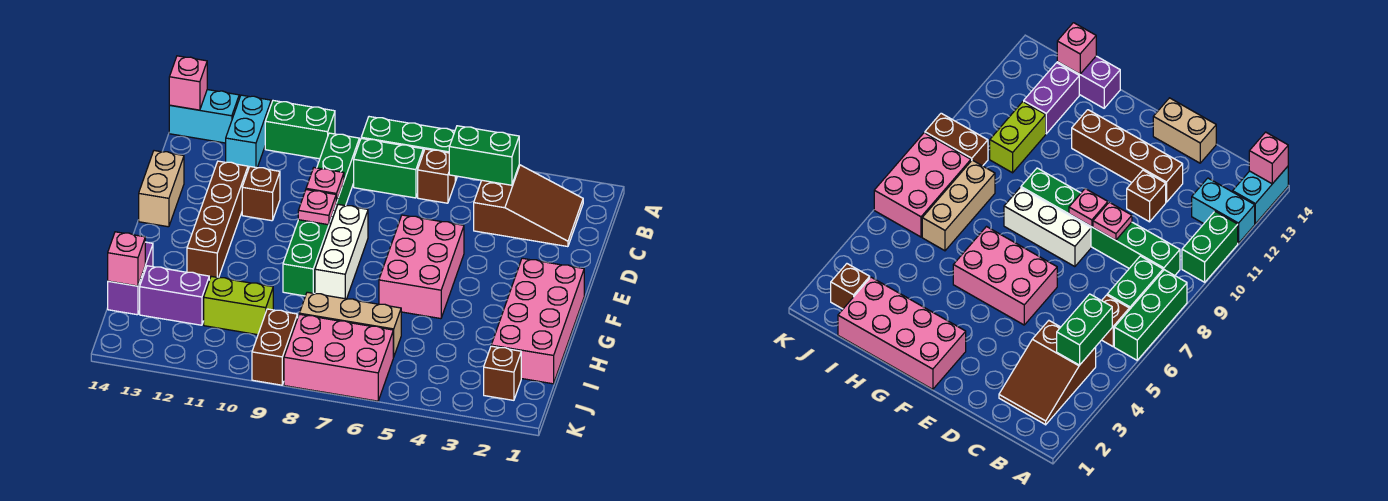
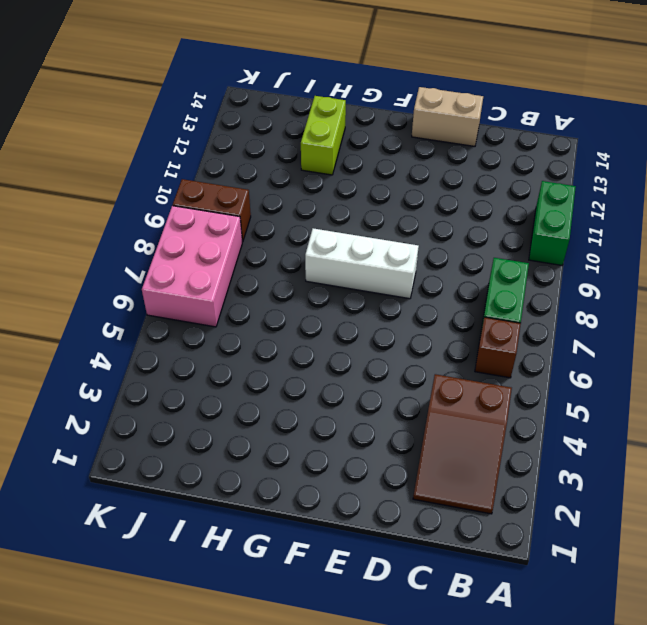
lime brick H12:H13 level 1 -> lime brick I10:I11 level 1
none -> green brick A6:A8 level 1
none -> cyan brick A12:B12 level 1
none -> cyan brick A13:A14 level 1

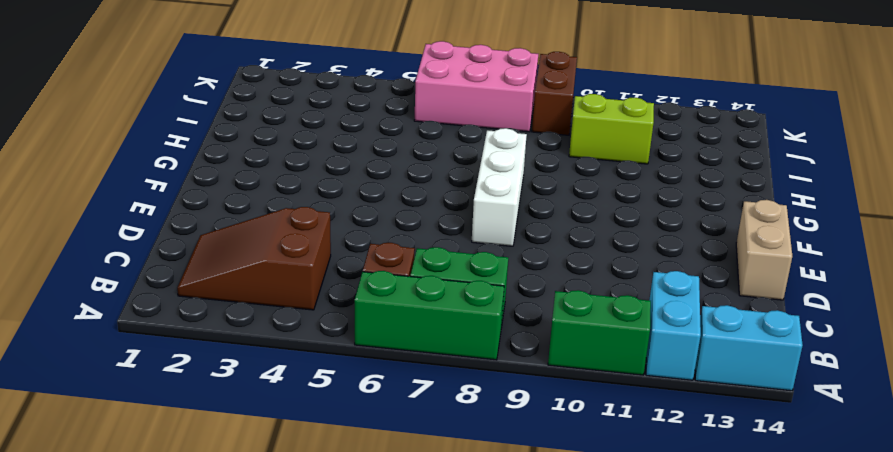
none -> green brick B9:G9 level 1
none -> brown brick D11 level 1
none -> brown brick D12:G12 level 1

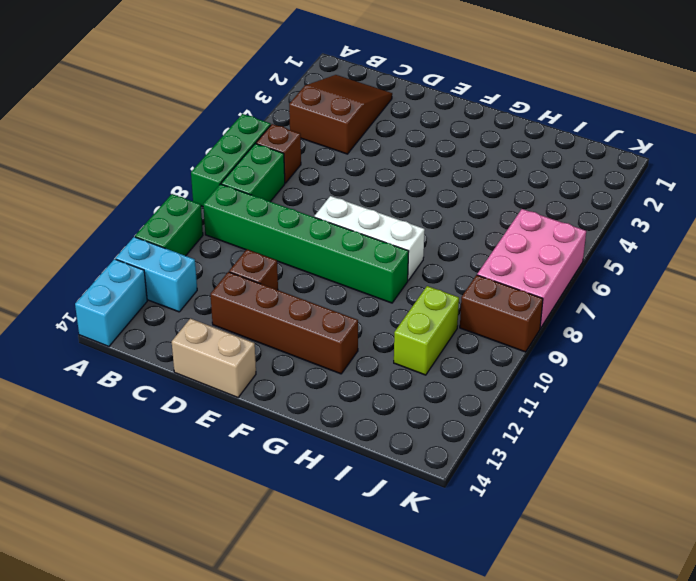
none -> pink brick E5:G6 level 1
none -> pink brick F1:I2 level 1
none -> purple brick H14:I14 level 1

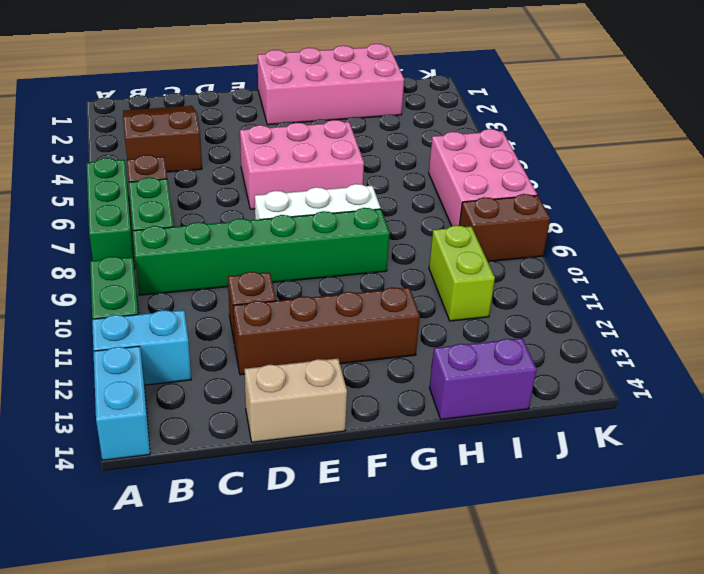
none -> tan brick I6:I8 level 1
none -> purple brick I12:I13 level 1
none -> brown brick J2 level 1

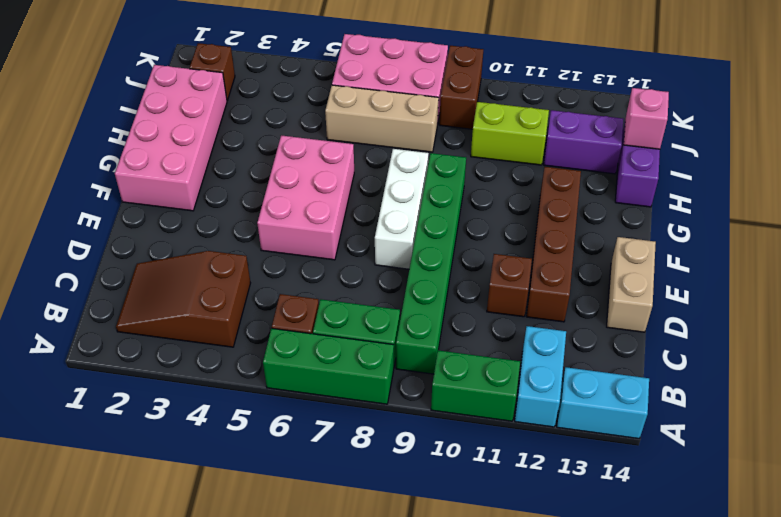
none -> pink brick A14 level 2
none -> green brick B4:B5 level 2
none -> pink plate D9 level 2

